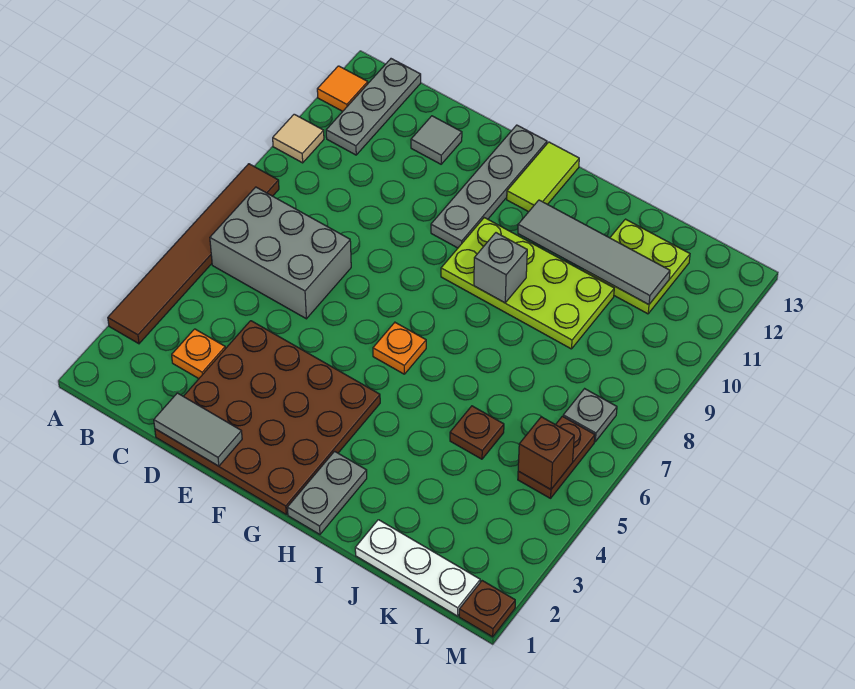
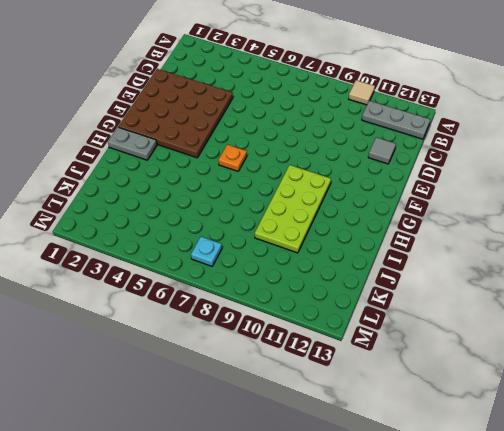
cyan plate L7 level 1 -> grey plate L7 level 1
none -> brown tile A3:A8 level 1
none -> orange tile A12 level 1
none -> grey brick B6:D7 level 1

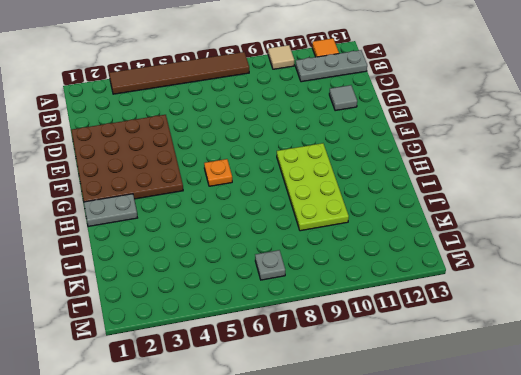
none -> grey brick B6:D7 level 1
none -> orange plate C3 level 1
none -> grey plate F10:F13 level 1

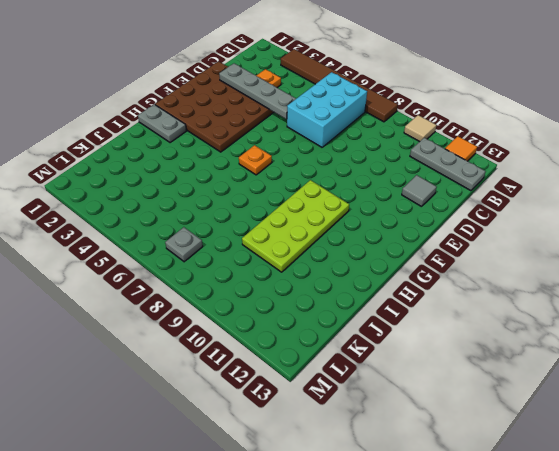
cyan brick B6:D7 level 1 -> grey brick B6:D7 level 1
grey plate D2:D5 level 2 -> grey plate F10:F13 level 1
none -> lime tile G12:G13 level 1
none -> white plate J1:L1 level 1
none -> brown plate J5 level 1

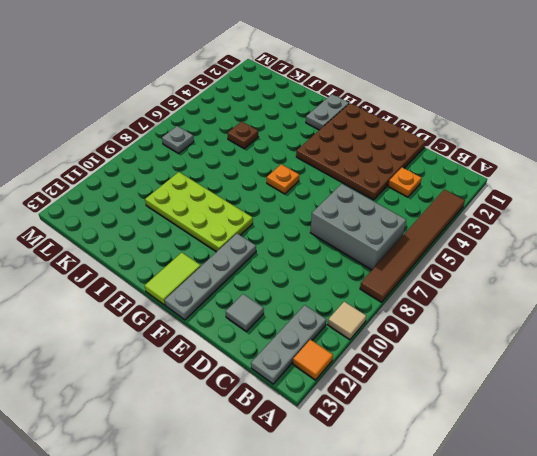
none -> white plate J1:L1 level 1
none -> lime plate J11:K12 level 1
none -> brown plate L5:L6 level 1

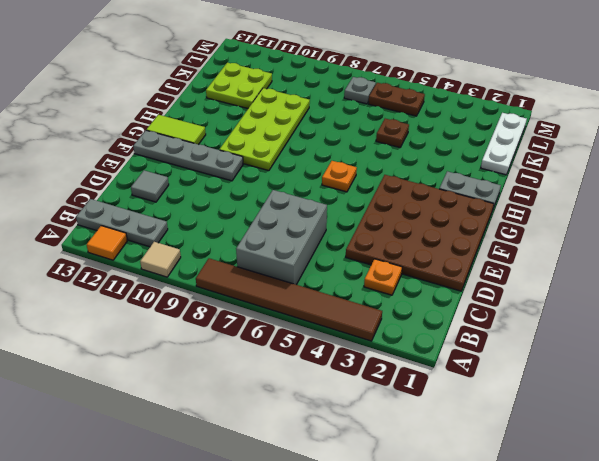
none -> brown plate M1 level 1
none -> grey tile D1:E1 level 2
none -> grey brick H9 level 2

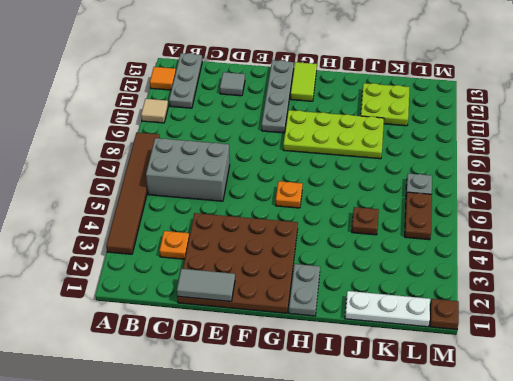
none -> grey brick H9 level 2
none -> grey tile H11:K11 level 2
none -> brown brick L5 level 2

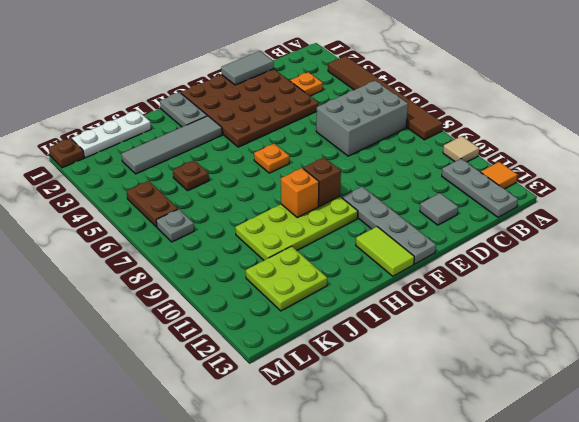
brown brick G9 level 2 -> brown brick L5 level 2
grey tile H3:K3 level 1 -> grey tile H11:K11 level 2
orange brick H9 level 2 -> grey brick H9 level 2

